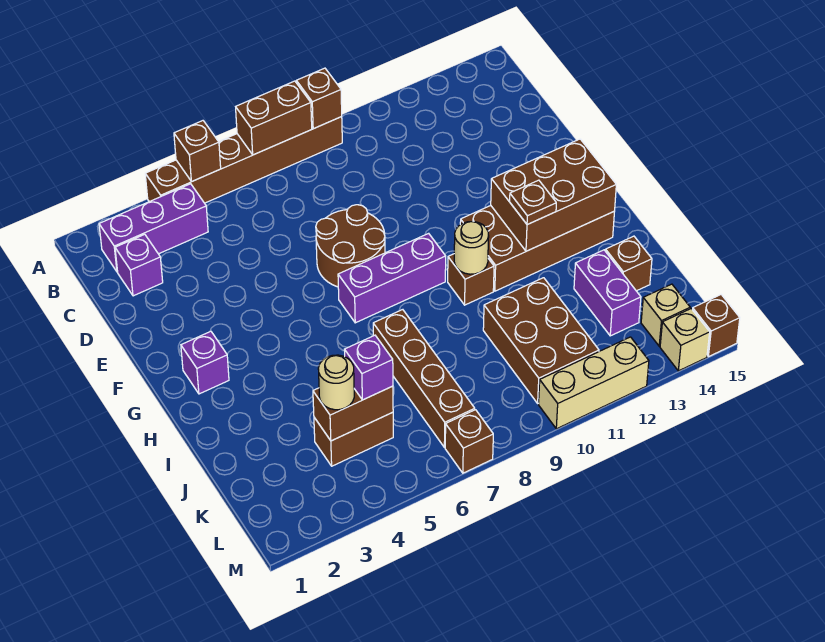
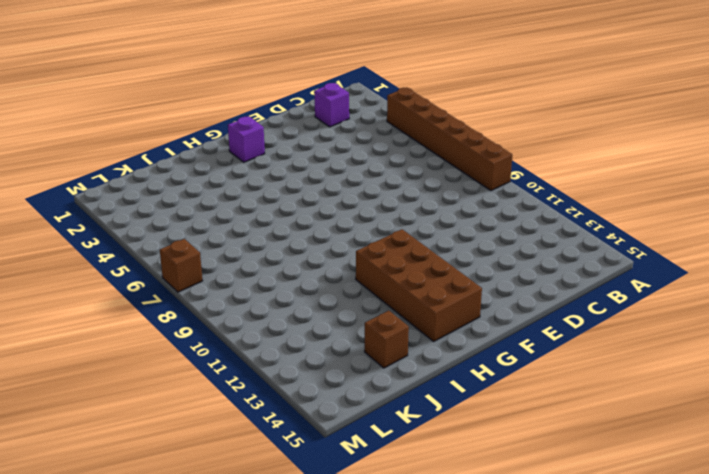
none -> purple brick B2:B4 level 1
none -> brown round brick E7:F8 level 1
none -> purple brick G7:G9 level 1

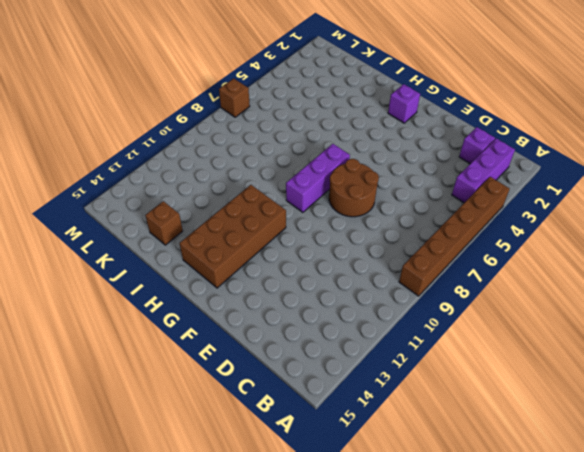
none -> brown brick H10 level 1
none -> brown brick I7:L7 level 1
none -> brown brick J10:L11 level 1

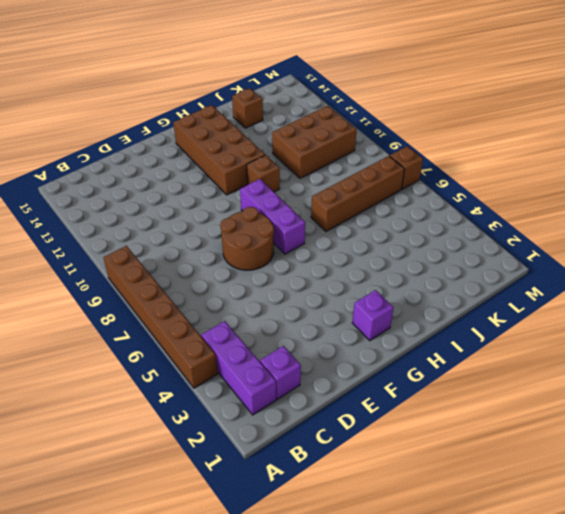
none -> purple brick J13:K13 level 1
none -> brown brick K4:K5 level 1
none -> tan brick L14 level 1

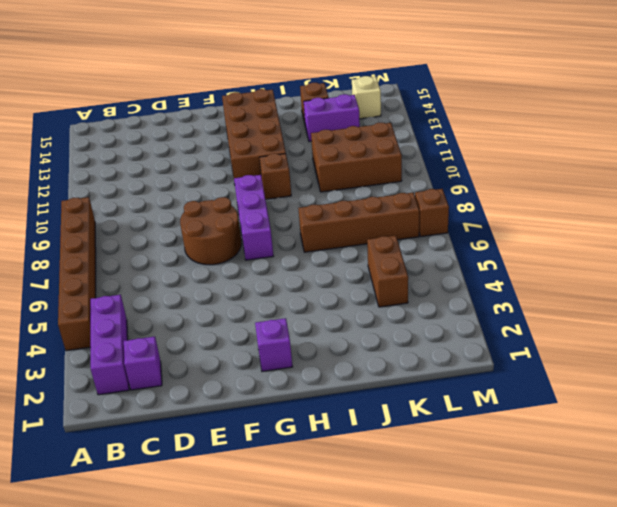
none -> tan brick M10:M12 level 1
none -> tan brick M14 level 1
none -> brown brick M15 level 1

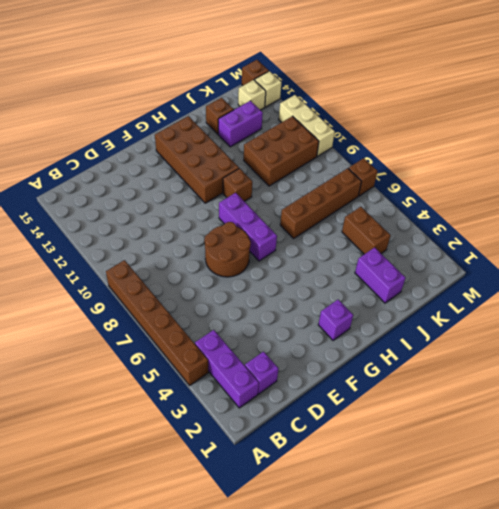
purple brick J2:J3 level 1 -> none
none -> brown brick A5 level 2
none -> brown brick A7:A8 level 2
none -> brown brick A9 level 2

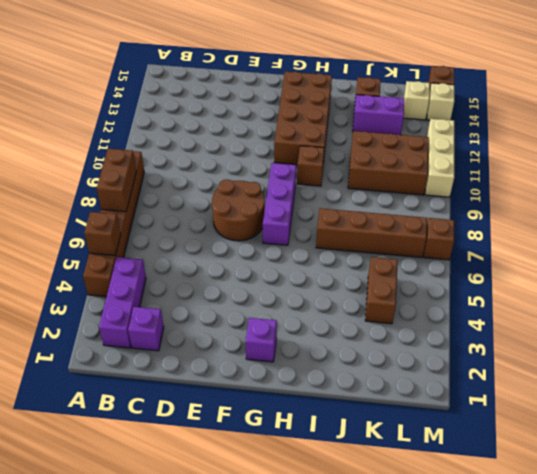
none -> brown brick A9 level 2
none -> brown brick G12:H14 level 2
none -> tan round brick H10 level 2

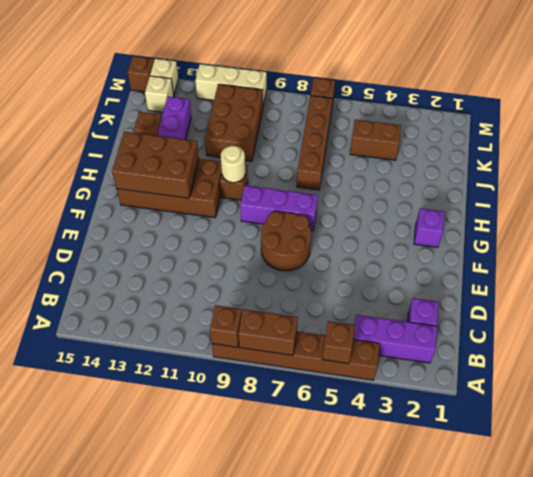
none -> brown brick K4:K5 level 2
none -> brown plate H12 level 3
none -> tan round brick K4 level 3

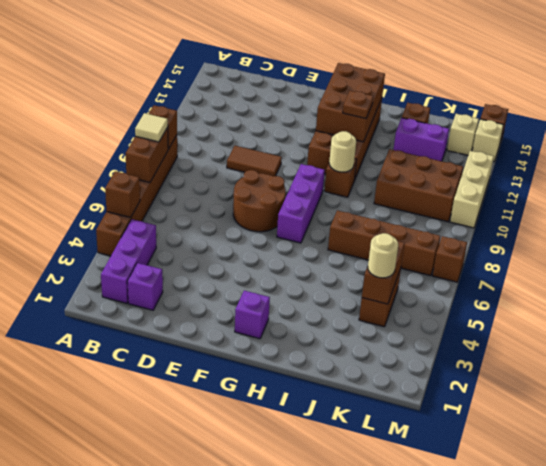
tan tile A8 level 3 -> none
brown tile D10:E10 level 1 -> none
none -> purple brick K5 level 3

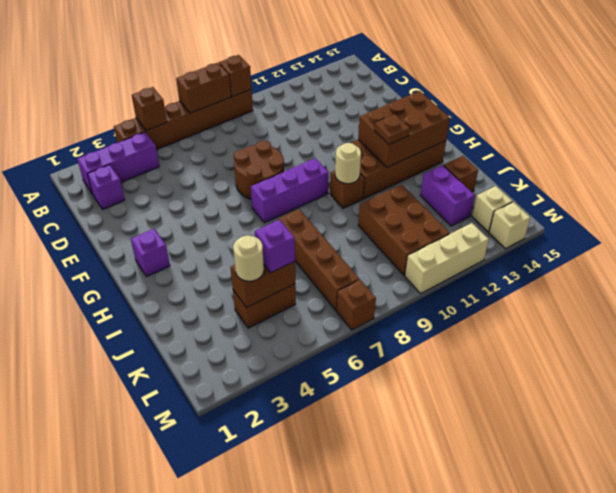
none -> brown brick M15 level 1

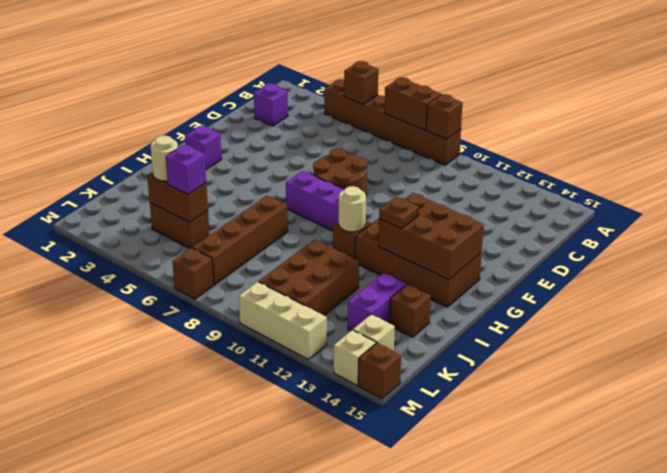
none -> purple brick B2:B4 level 1

